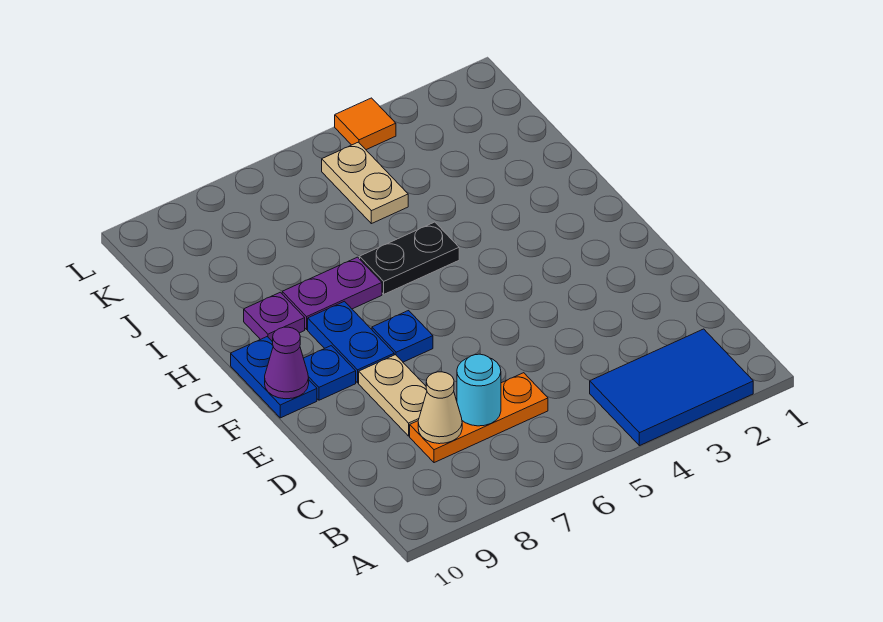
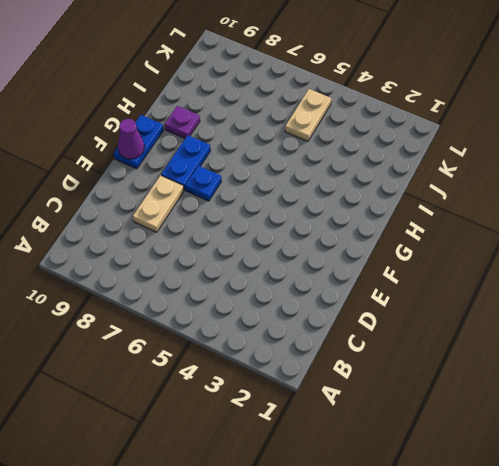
none -> blue tile A2:B4 level 1
none -> orange plate C6:C8 level 1
none -> blue plate F9 level 1

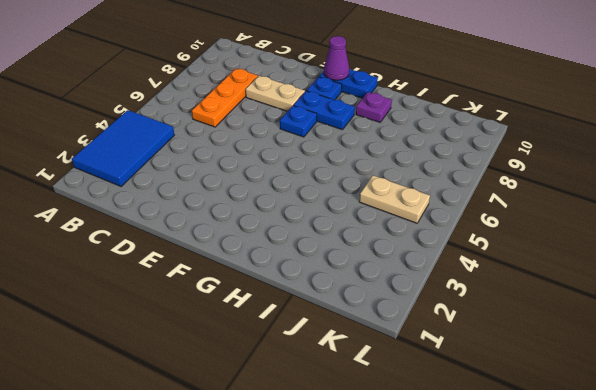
none -> black plate H5:H6 level 1
none -> purple plate H7:H8 level 1
none -> orange tile L4 level 1

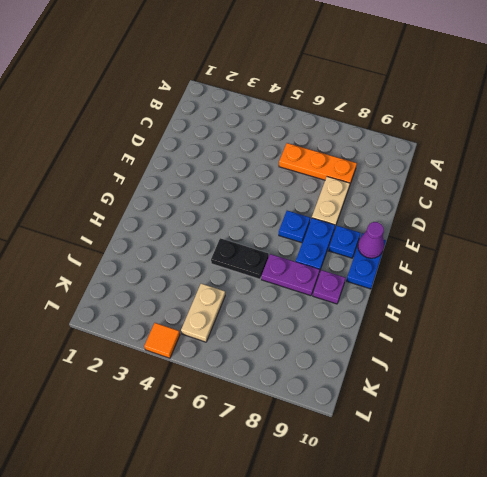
none -> blue tile A2:B4 level 1
none -> cyan round brick C7 level 2
none -> tan cone C8 level 2

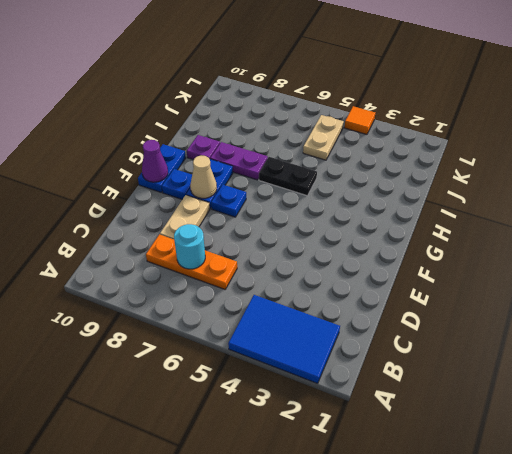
tan cone F8 level 2 -> tan cone C8 level 2

